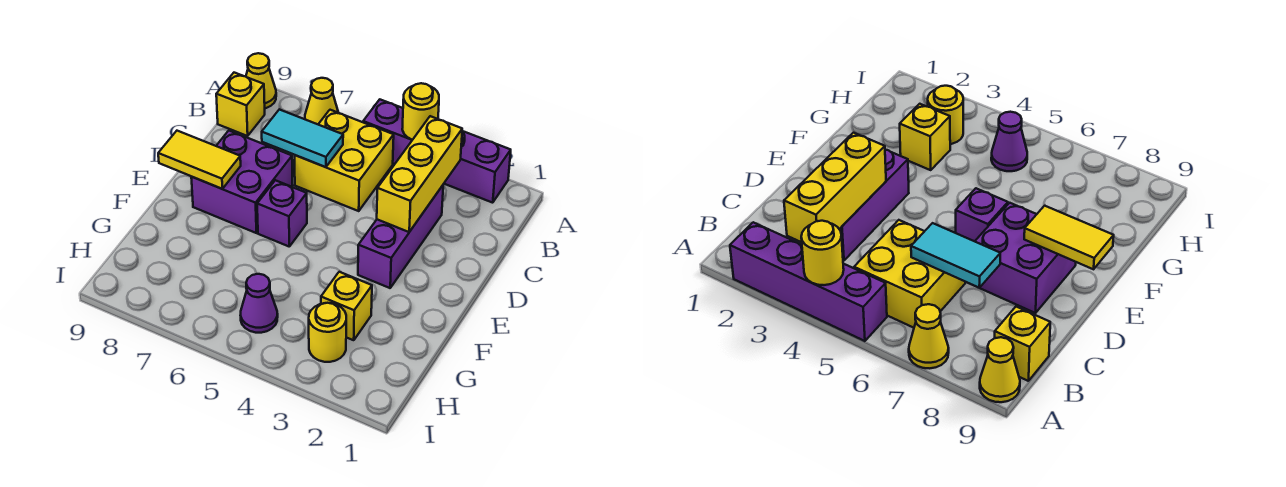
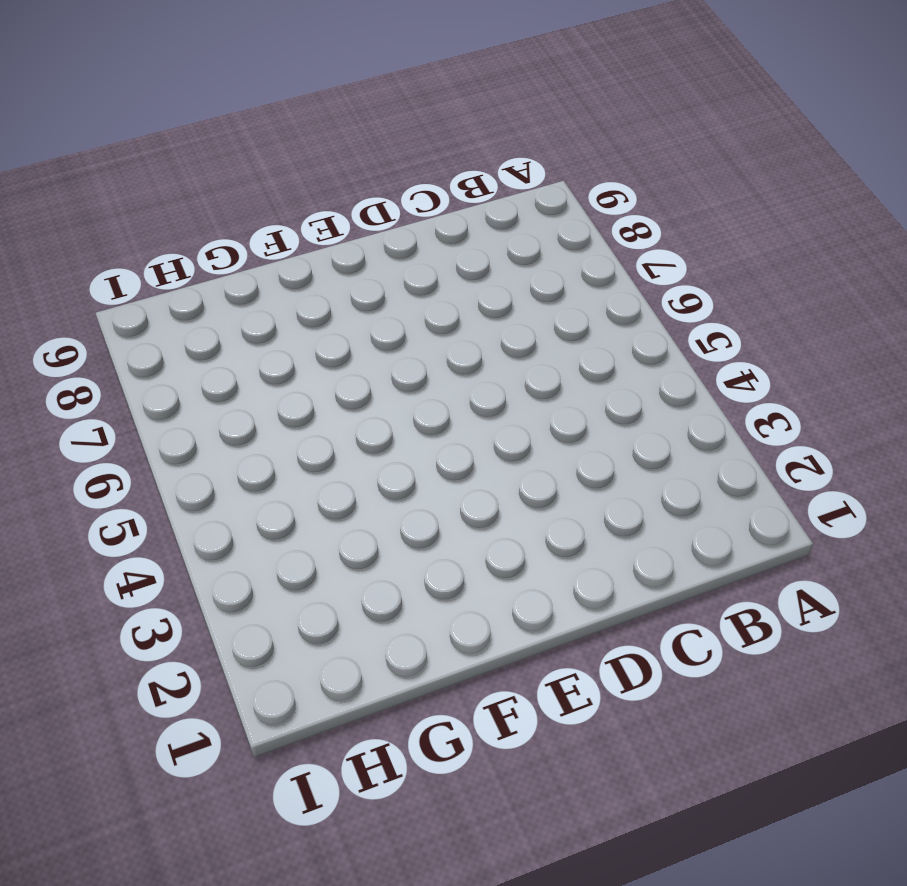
none -> purple brick A2:A5 level 1
none -> yellow cone A7 level 1
none -> yellow cone A9 level 1

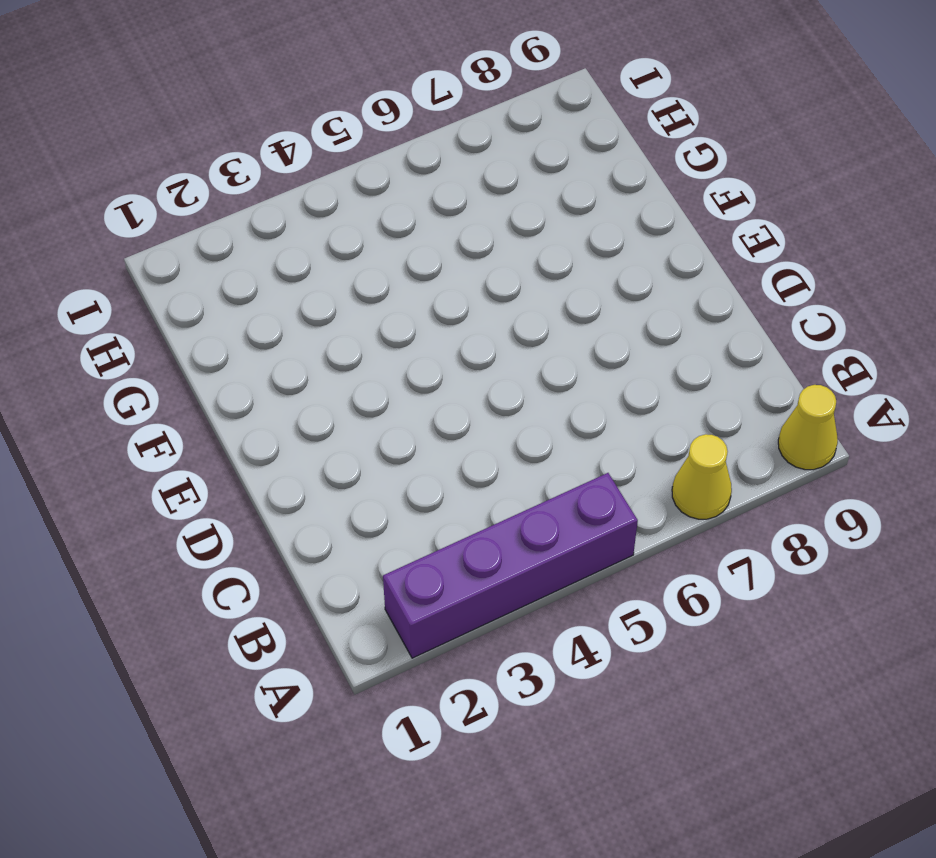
none -> yellow brick B5:C6 level 1
none -> yellow brick B9 level 1
none -> purple brick C3:E3 level 1

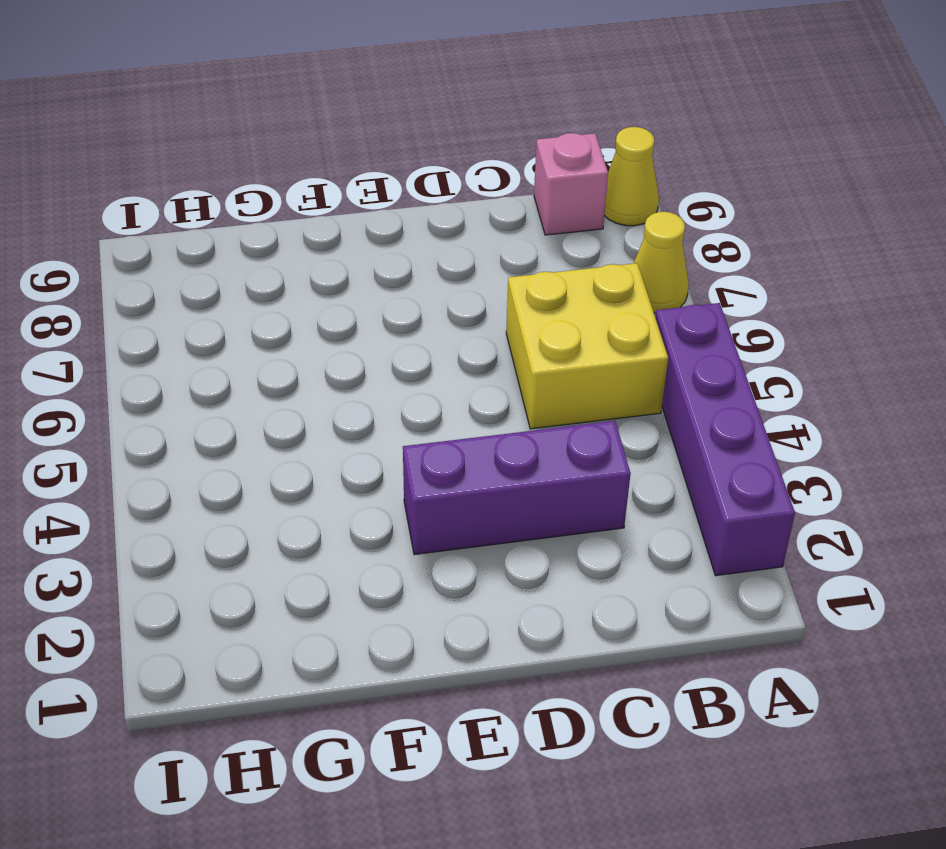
pink brick B9 level 1 -> yellow brick B9 level 1
none -> purple brick D7:E8 level 1
none -> purple brick E6 level 1
none -> yellow brick G3 level 1

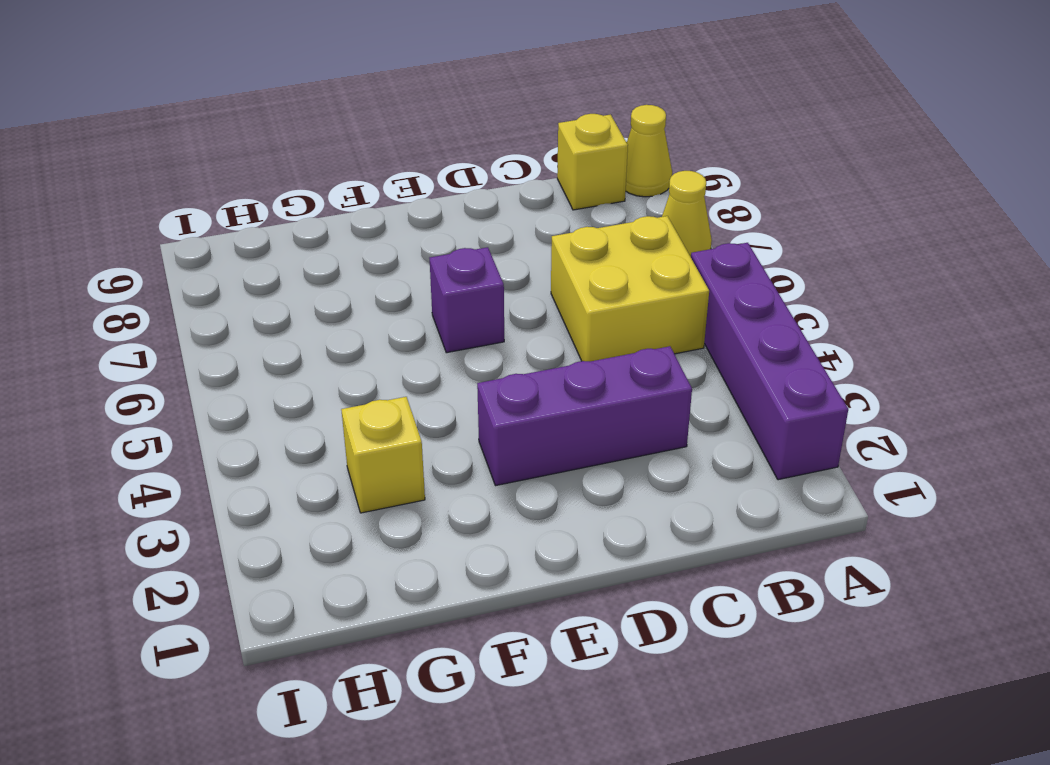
none -> purple brick D7:E8 level 1
none -> yellow round brick H3 level 1
none -> purple cone H5 level 1

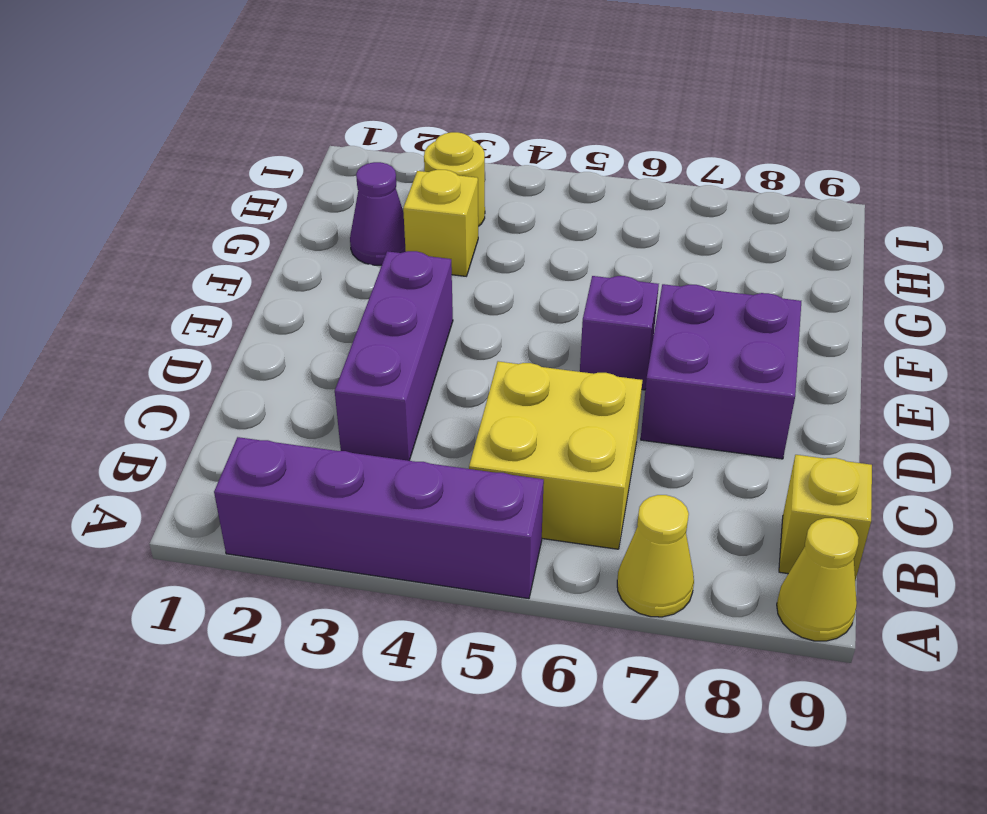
purple cone G2 level 1 -> purple cone H5 level 1
none -> yellow round brick A4 level 2
none -> yellow brick B3:D3 level 2
none -> cyan tile C6:C7 level 2

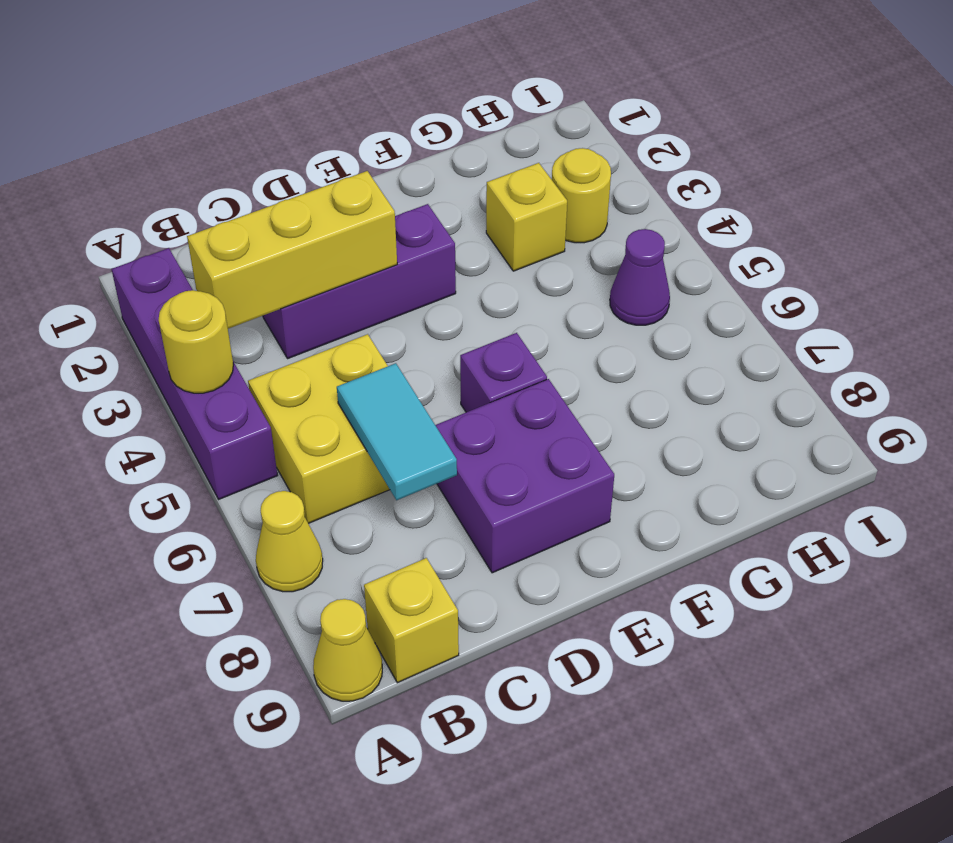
none -> yellow tile E8:E9 level 2

